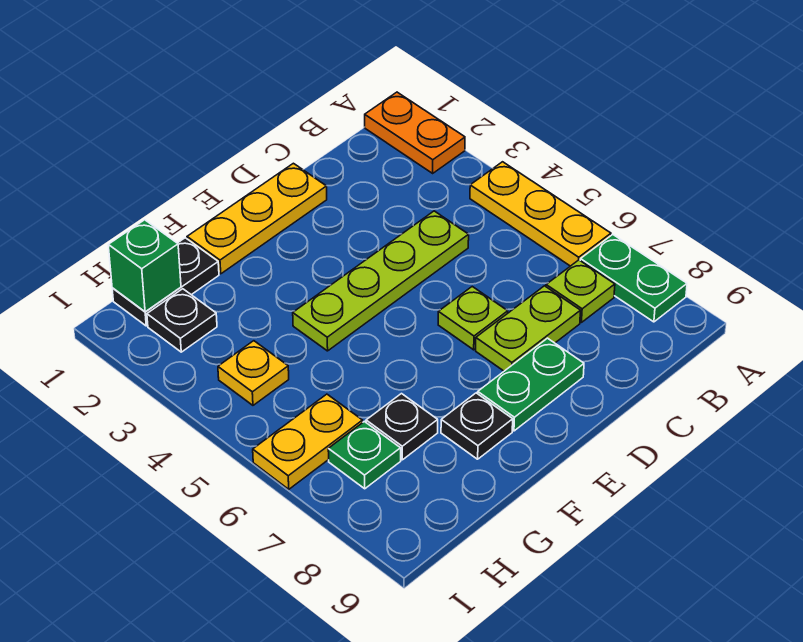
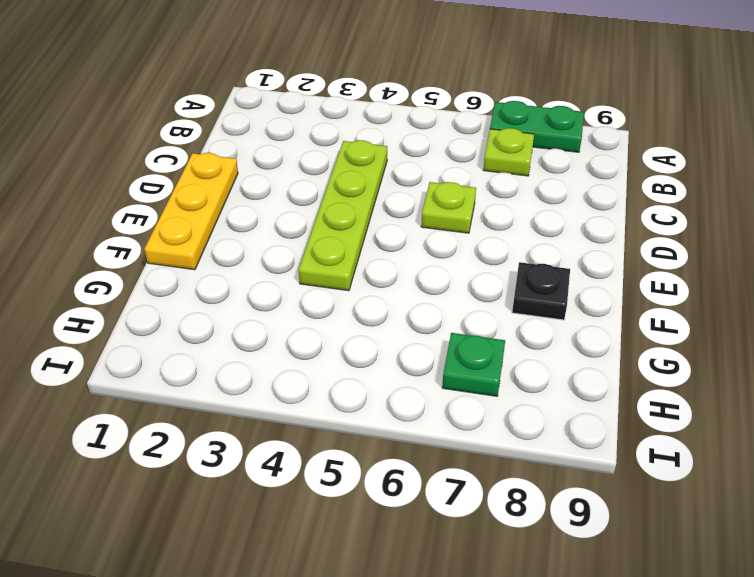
none -> orange plate A1:A2 level 1
none -> yellow plate A4:A6 level 1
none -> lime plate C7:D7 level 1

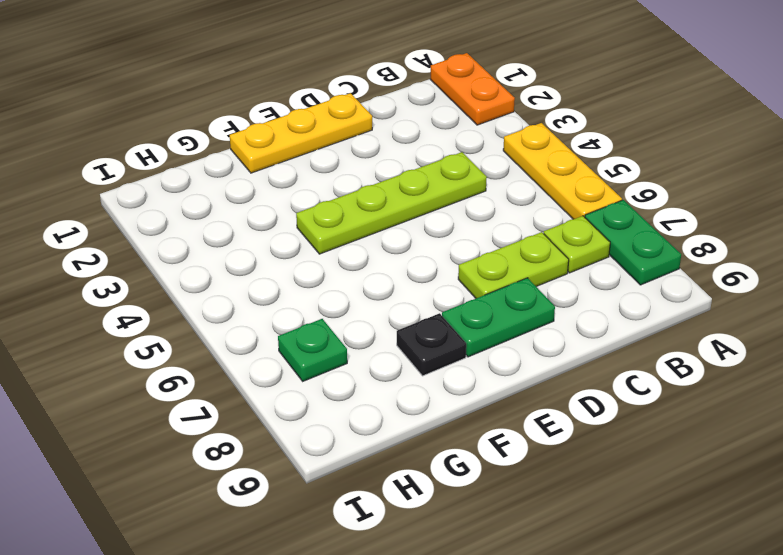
none -> lime plate D6 level 1
none -> black plate G1:H1 level 1
none -> black plate G7 level 1

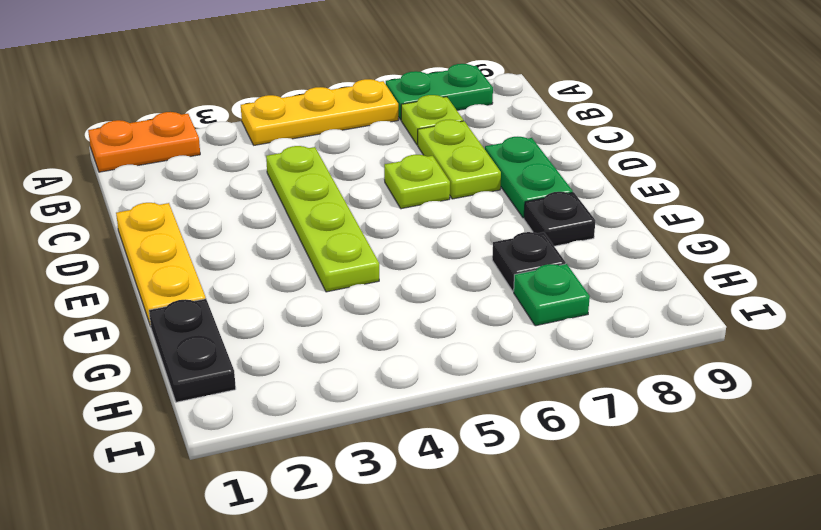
none -> black plate H2 level 1
none -> yellow plate H4 level 1
none -> yellow plate H6:I6 level 1

